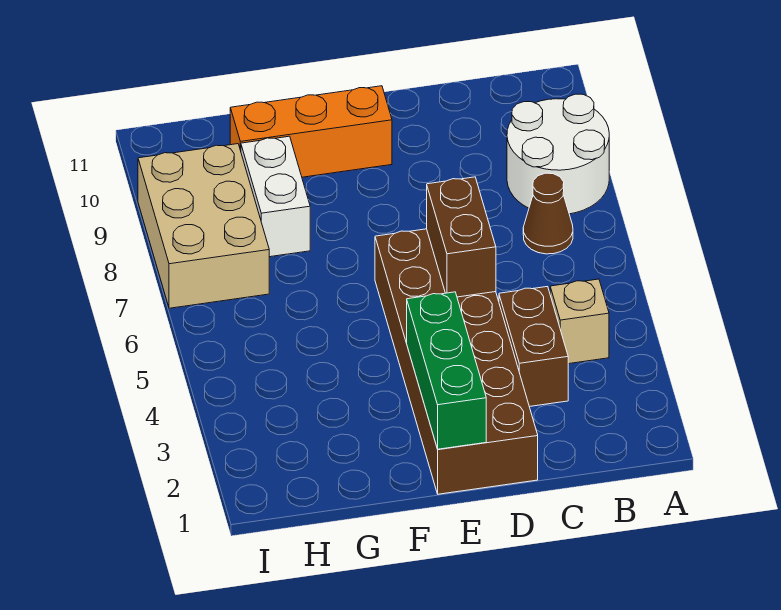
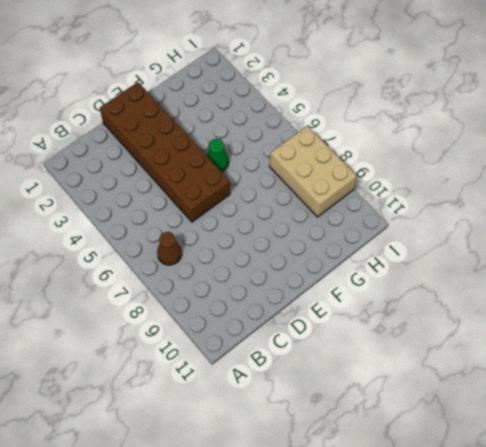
green cone F5 level 1 -> none
none -> white round brick A8:B9 level 1
none -> tan brick B4 level 1

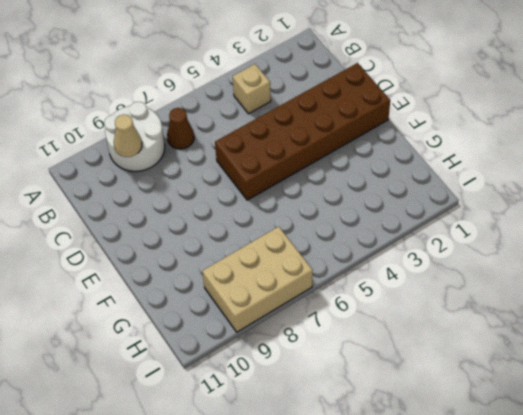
tan cone B9 level 2 -> none
none -> brown brick C3:C4 level 1
none -> orange brick E10:G10 level 1

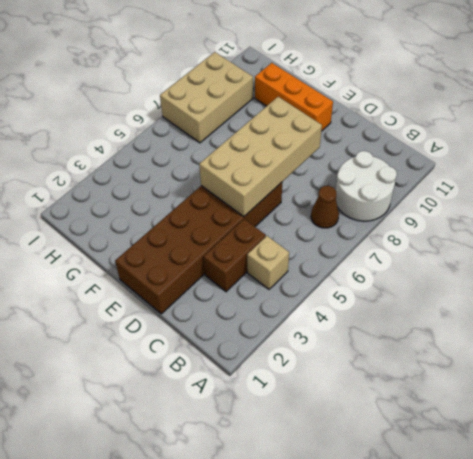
tan brick D5:E8 level 2 -> brown brick D5:D6 level 2
none -> white brick G8:G9 level 1
none -> green brick E1:E3 level 2

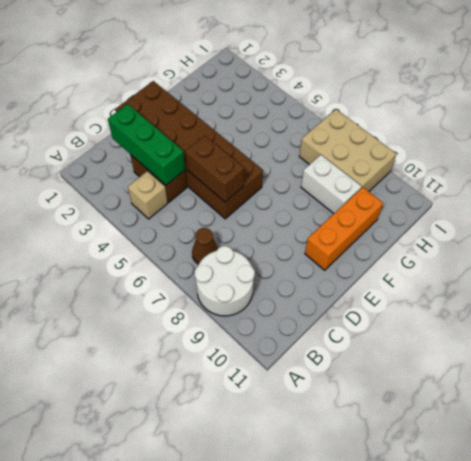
green brick C2:C4 level 2 -> green brick E1:E3 level 2

